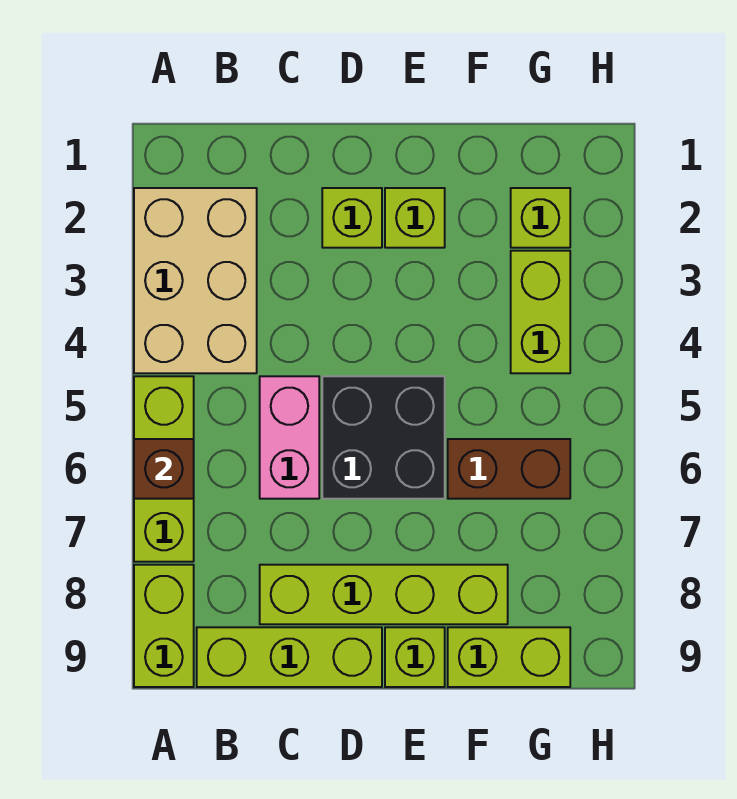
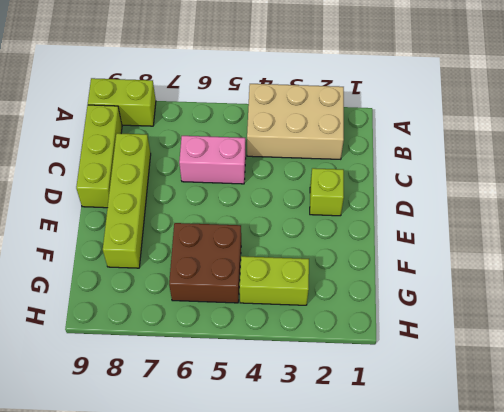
brown brick F5:G6 level 1 -> brown brick F6:G6 level 1
none -> lime brick A5:A7 level 1
none -> black brick D5:E6 level 1
none -> lime brick E2 level 1

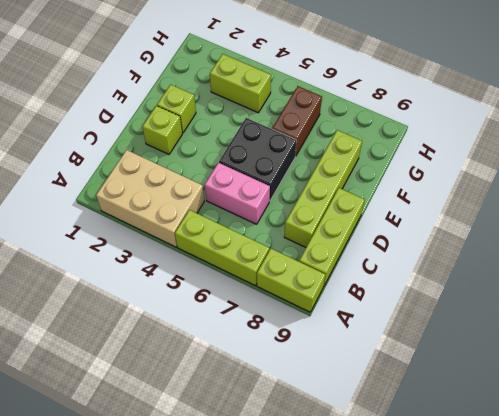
none -> lime brick E9 level 1
none -> lime brick F9:G9 level 1
none -> lime brick G2 level 1

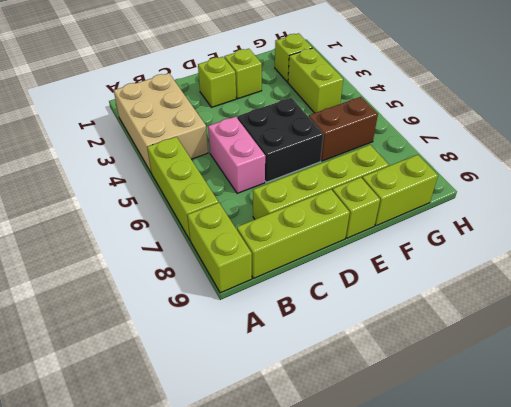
none -> brown brick A6 level 2

